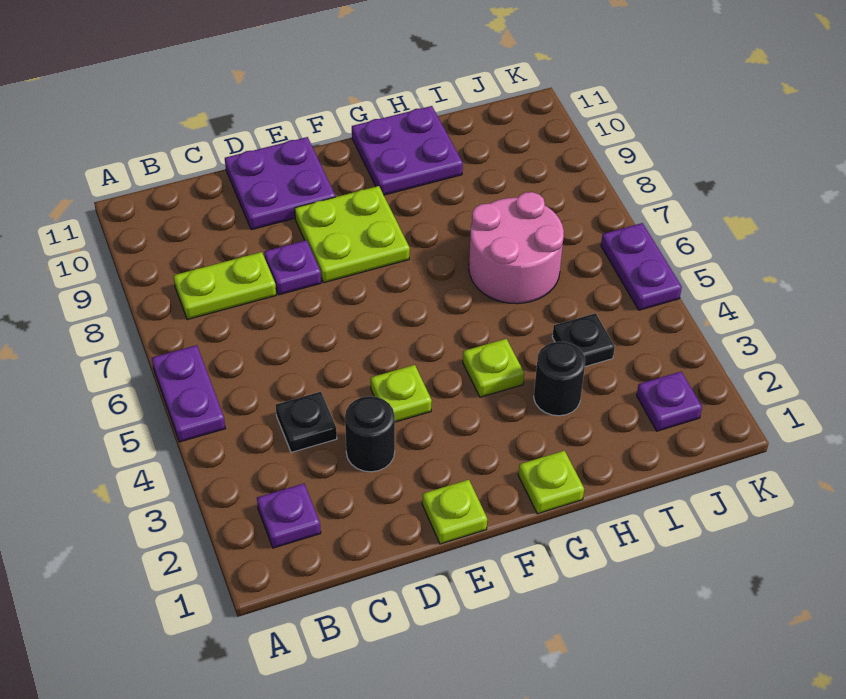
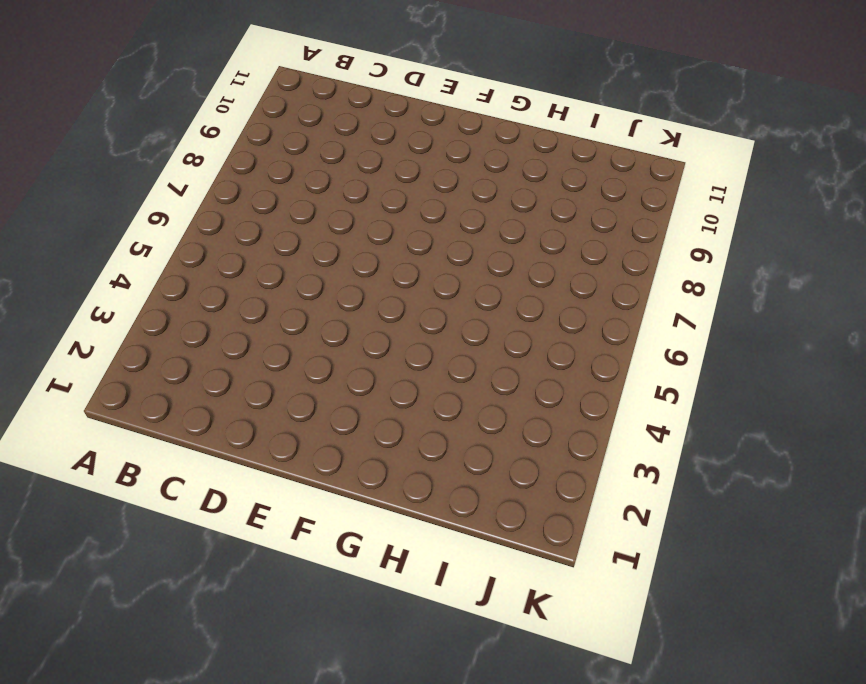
none -> purple plate A5:A6 level 1
none -> purple plate B2 level 1
none -> lime plate B8:C8 level 1

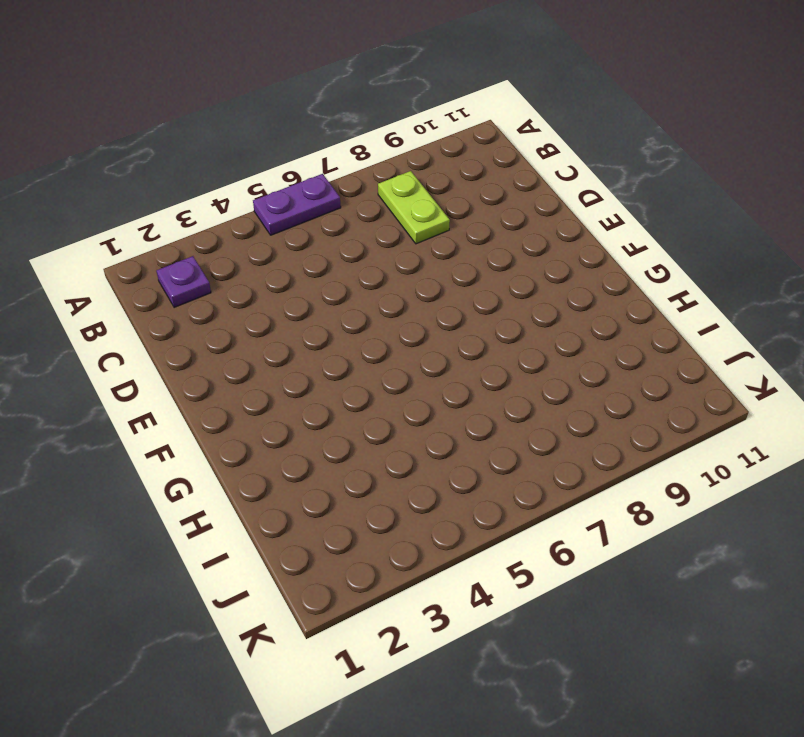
none -> black plate C4 level 1
none -> black round brick D3 level 1
none -> purple plate D8 level 1

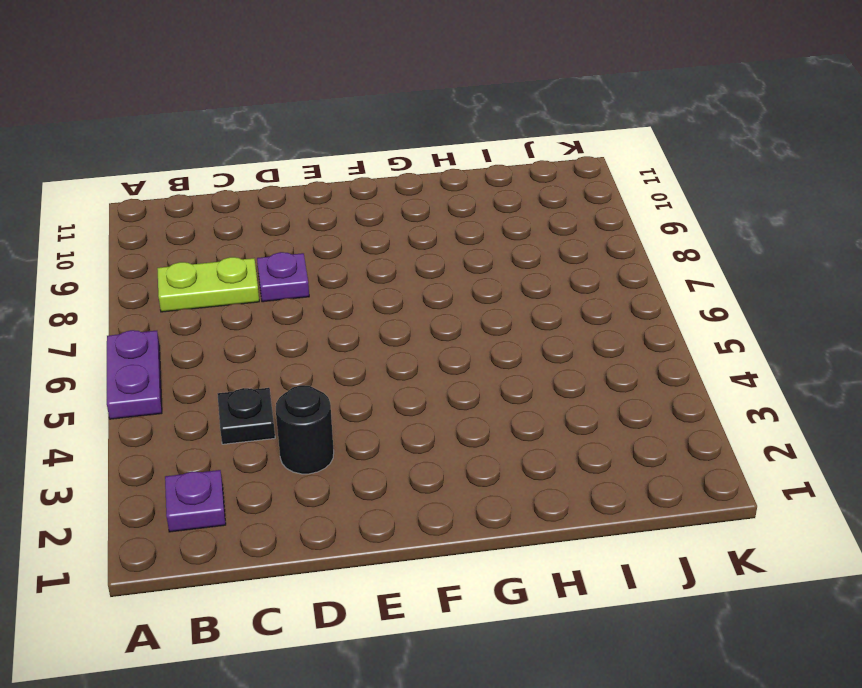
none -> purple plate D10:E11 level 1
none -> lime plate E1 level 1
none -> lime plate E4 level 1

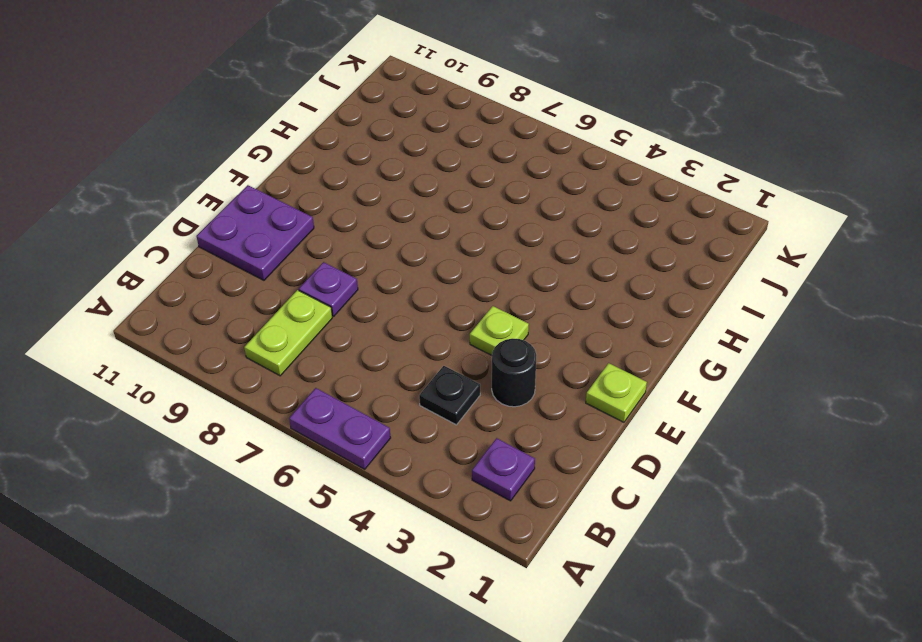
none -> lime plate E8:F9 level 1
none -> lime plate G1 level 1
none -> lime plate G4 level 1

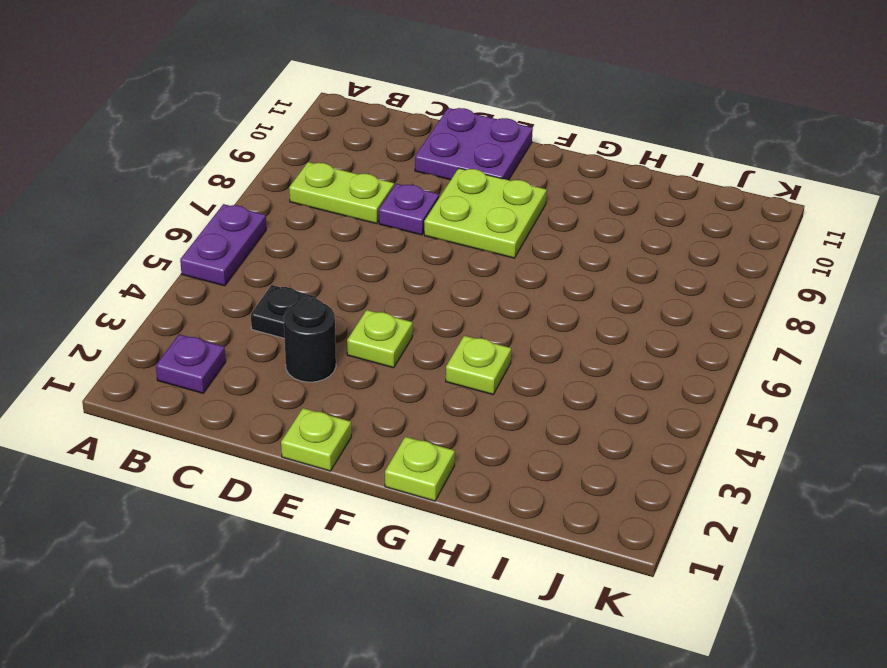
none -> purple plate G10:H11 level 1
none -> black round brick H3 level 1
none -> pink round brick H6:I7 level 1

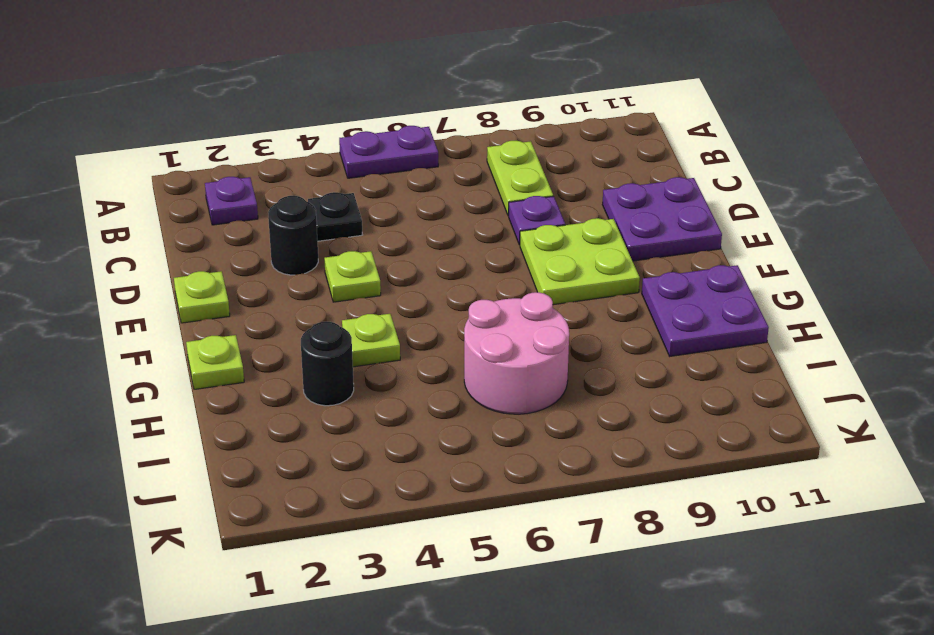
none -> black plate I4 level 1
none -> purple plate J2 level 1
none -> purple plate K5:K6 level 1

